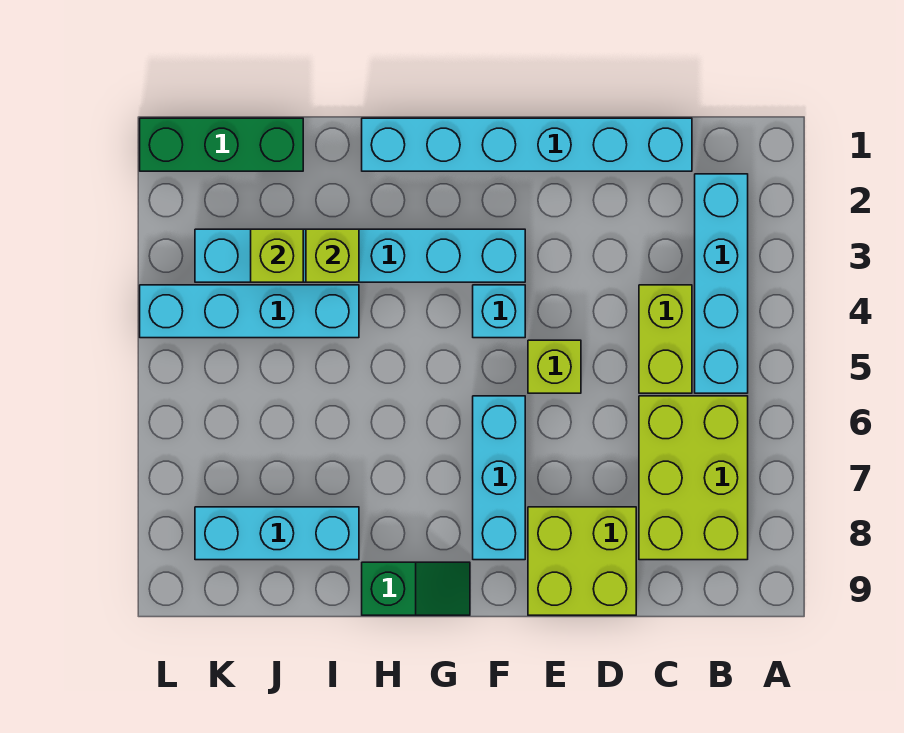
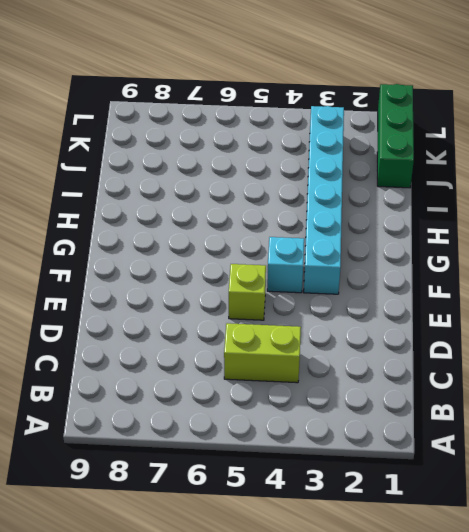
none -> cyan brick B2:B5 level 1
none -> lime brick B6:C8 level 1
none -> cyan brick C1:H1 level 1

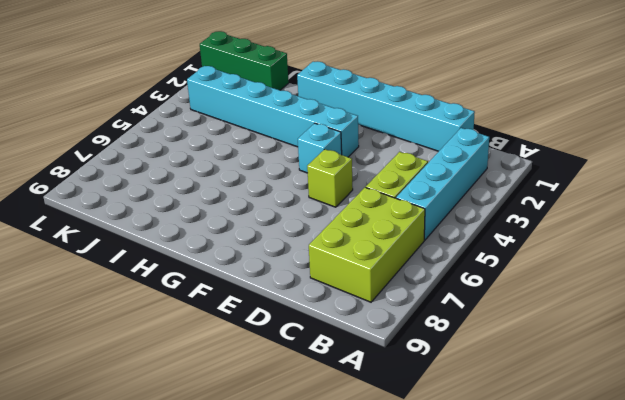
none -> lime brick D8:E9 level 1
none -> cyan brick F6:F8 level 1
none -> green slope G9:H9 level 1 top H

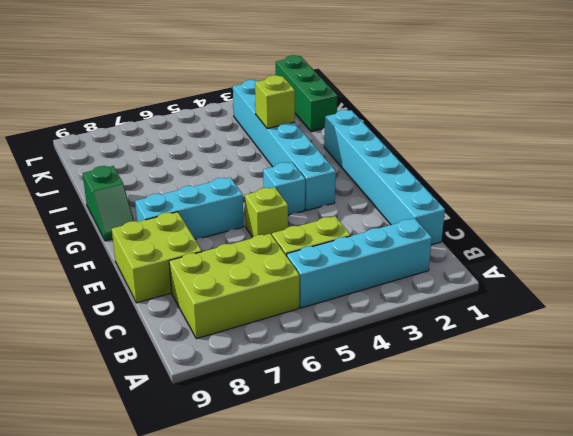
none -> cyan brick I4:L4 level 1
none -> cyan brick I8:K8 level 1
none -> lime brick J3 level 2

